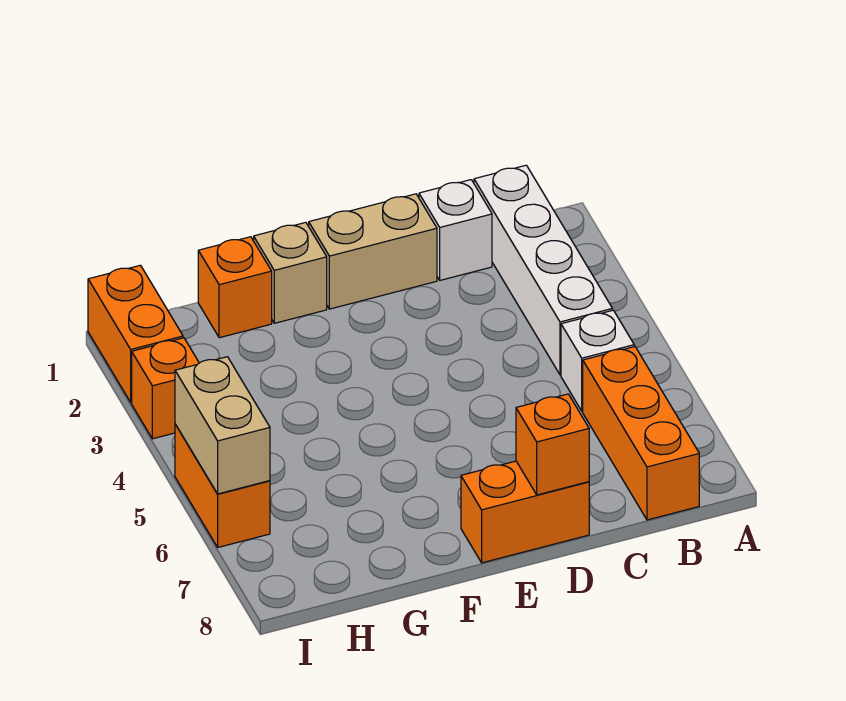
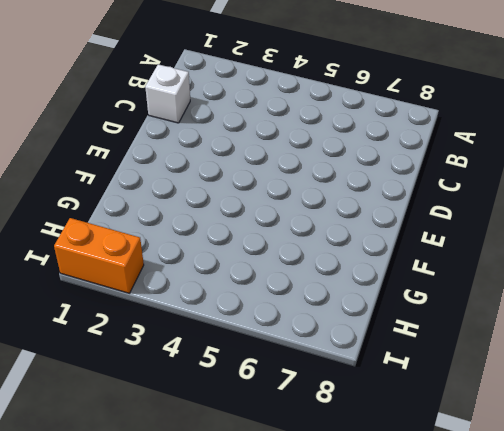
none -> white brick B1:B4 level 1
none -> white brick B5 level 1
none -> orange brick B6:B8 level 1

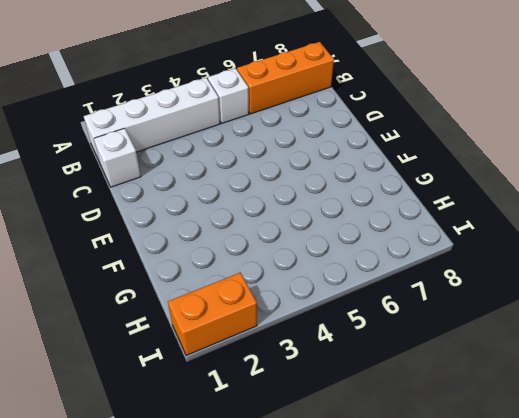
none -> tan brick D1:E1 level 1
none -> orange brick D8:E8 level 1
none -> tan brick F1 level 1

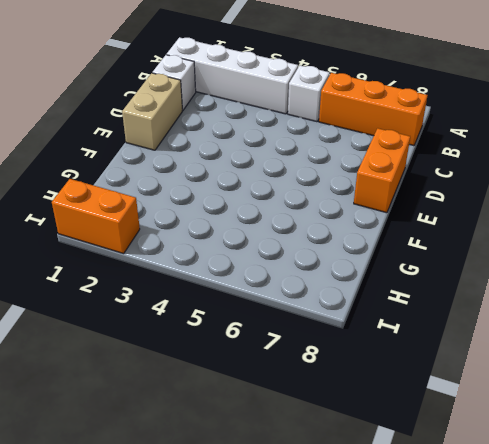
none -> tan brick F1 level 1
none -> orange brick G1 level 1
none -> orange brick I3 level 1

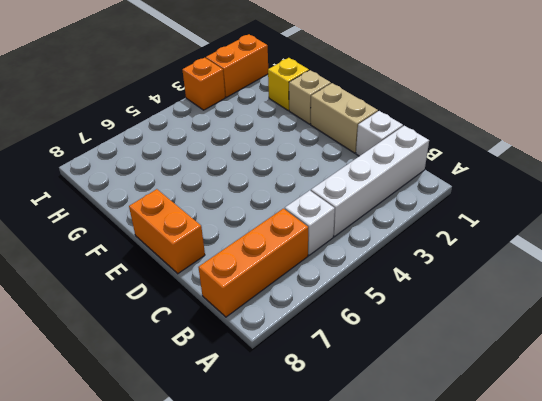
yellow brick G1 level 1 -> orange brick G1 level 1
none -> orange brick I5:I6 level 1
none -> orange brick D8 level 2
none -> tan brick I5:I6 level 2

